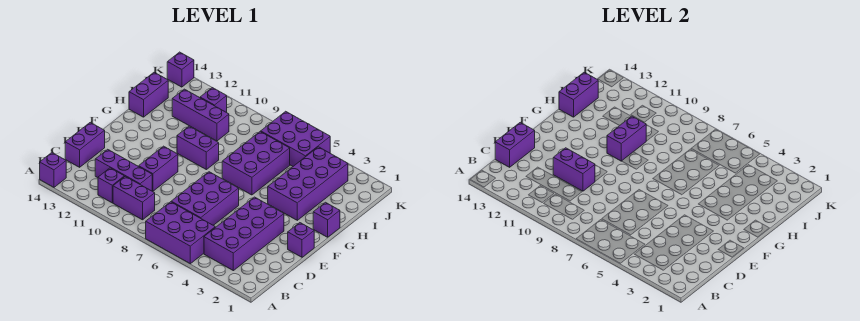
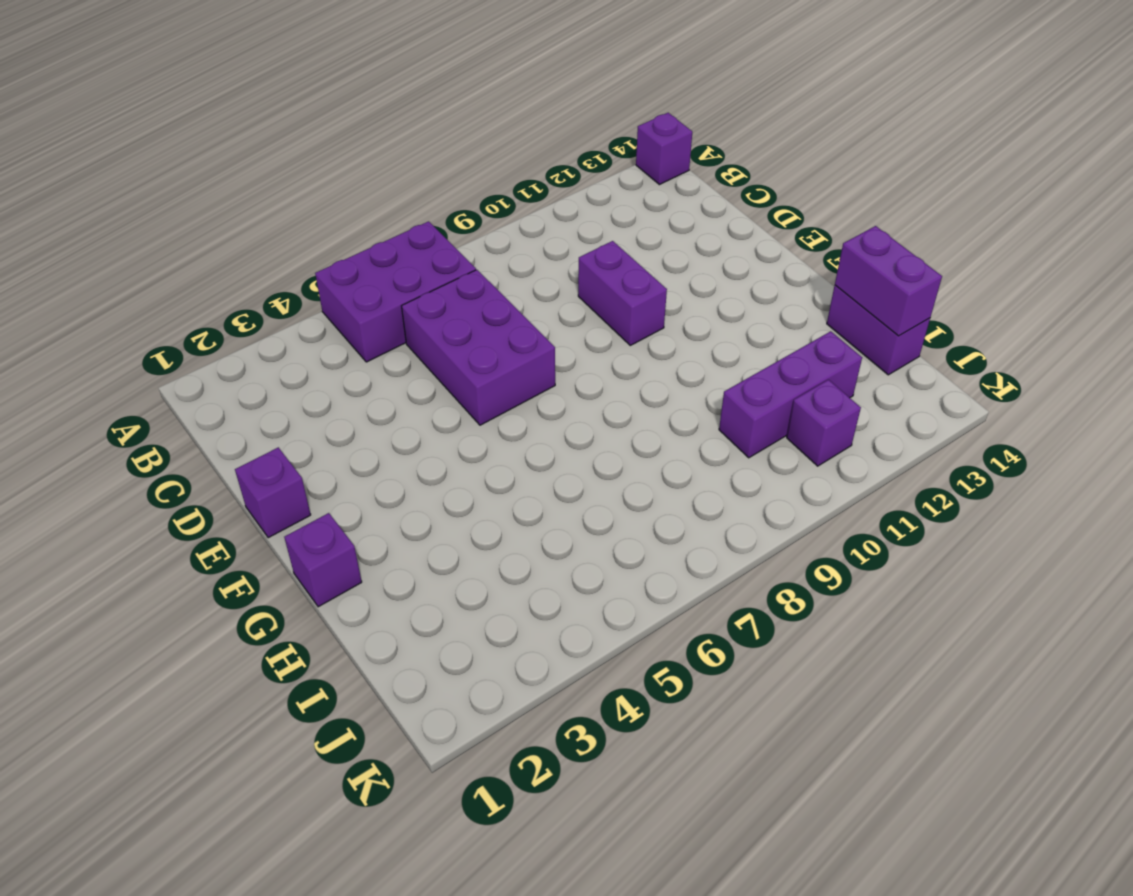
none -> purple brick B3:E4 level 1
none -> purple brick B9:B10 level 1
none -> purple brick B11 level 1

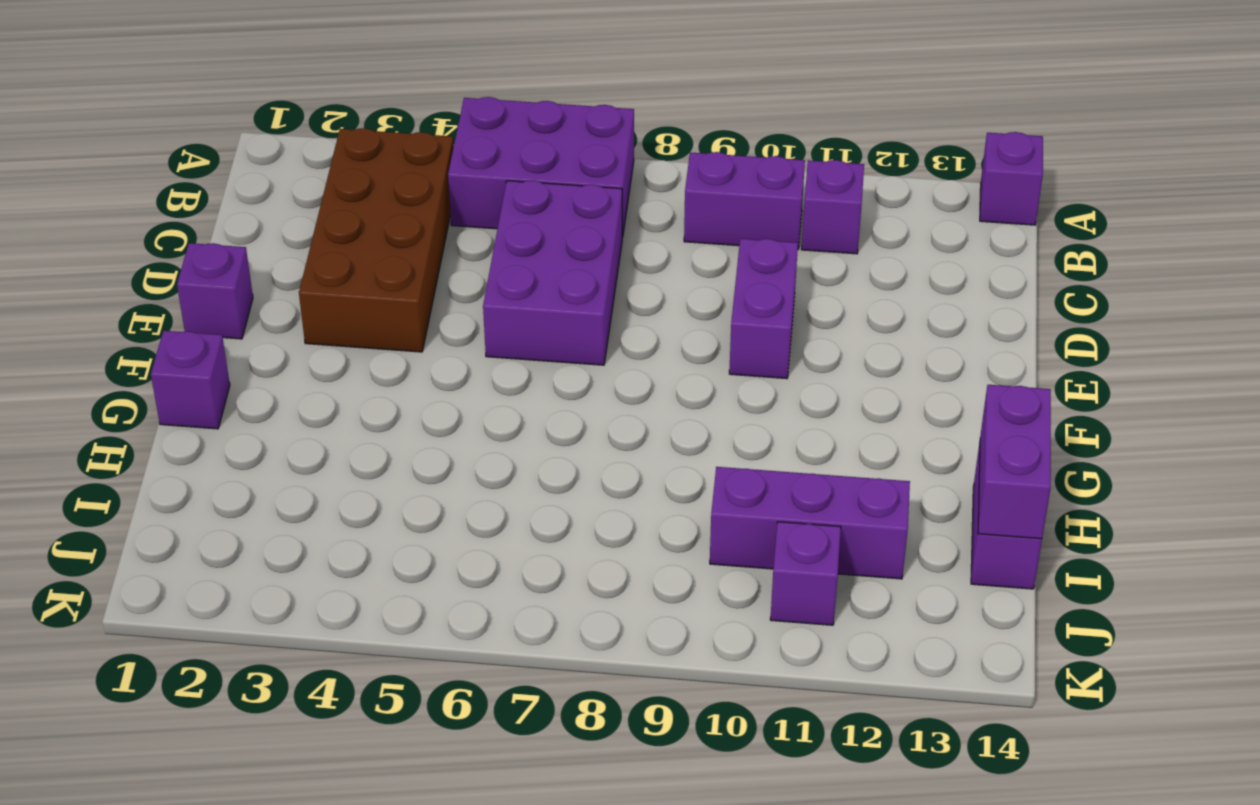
brown brick B3:E4 level 1 -> purple brick B3:E4 level 1
none -> purple brick C10:C12 level 1
none -> purple brick C14:D14 level 1
none -> purple brick G3:J4 level 1

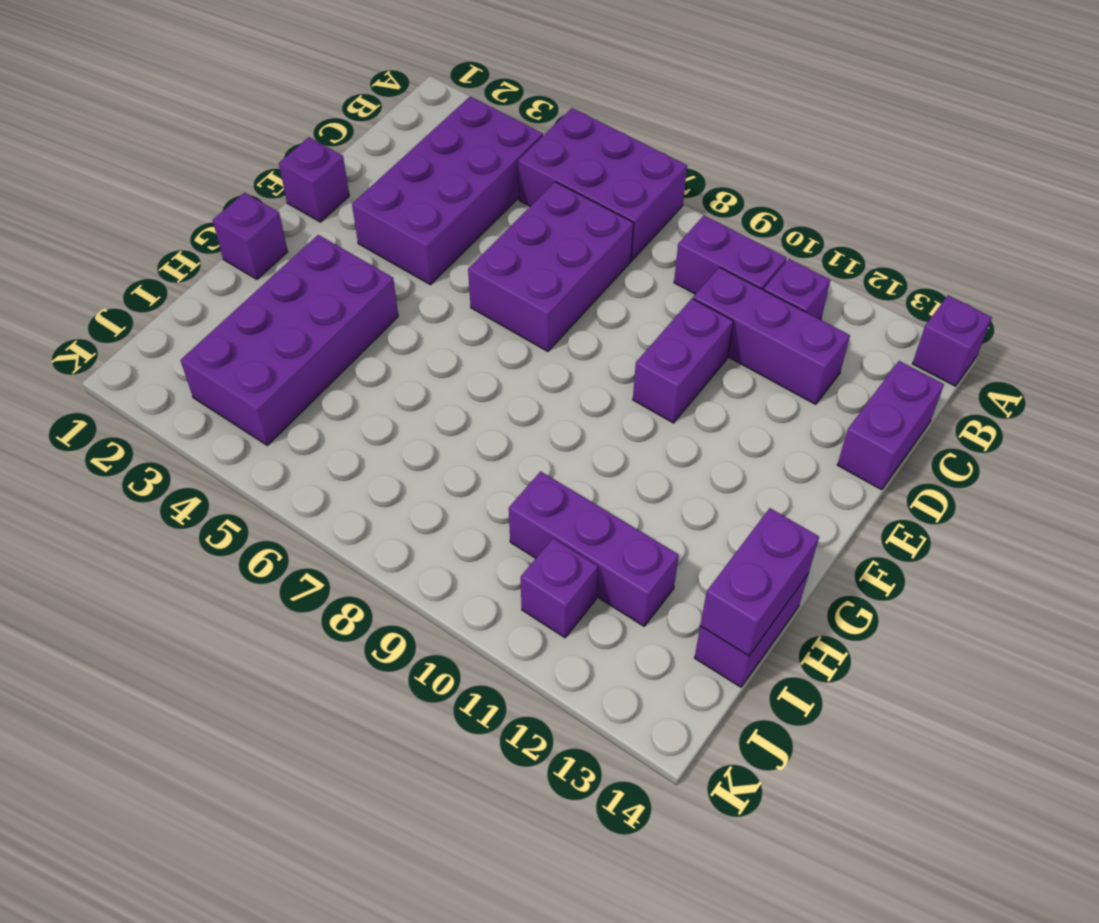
none -> purple brick G6:I7 level 1
none -> purple brick G9:G10 level 1
none -> purple brick J5:K7 level 1

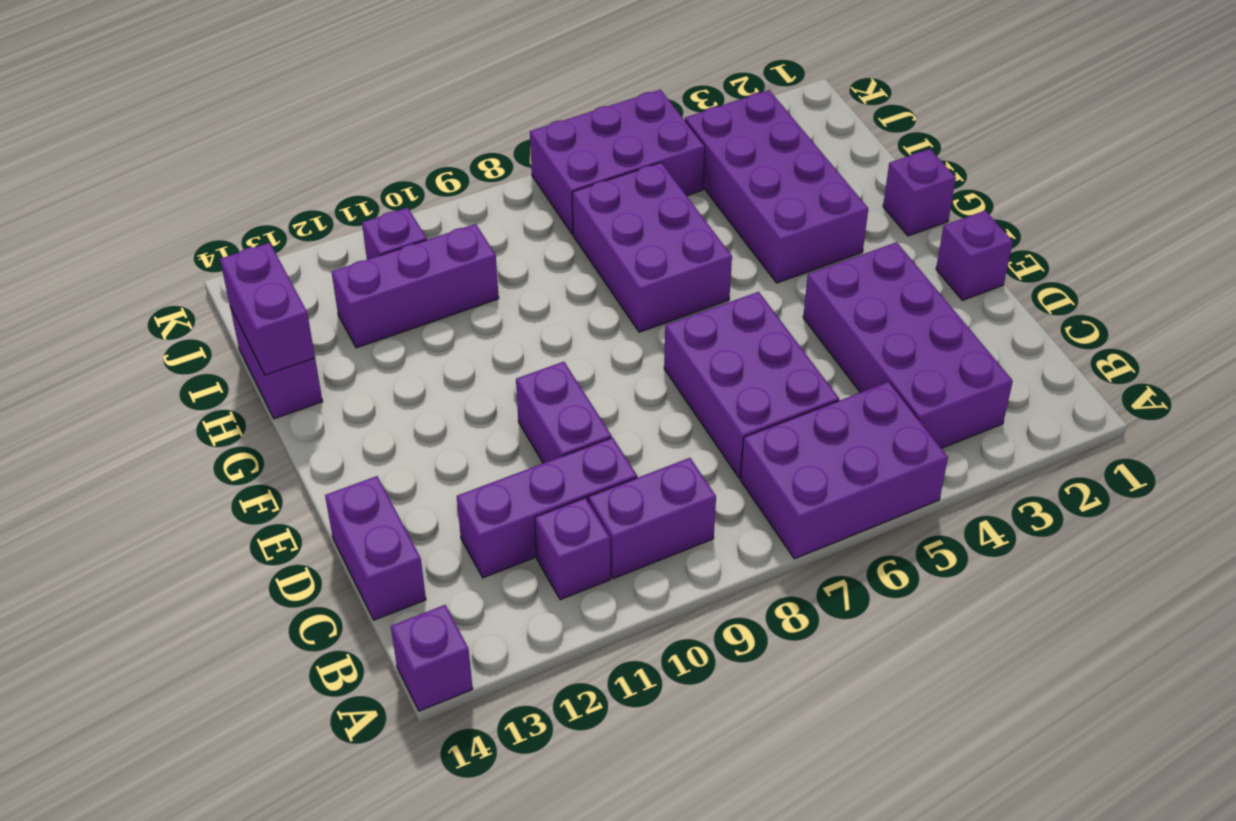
none -> purple brick G9:G10 level 1
none -> purple brick K14 level 1
none -> purple brick C14:D14 level 2

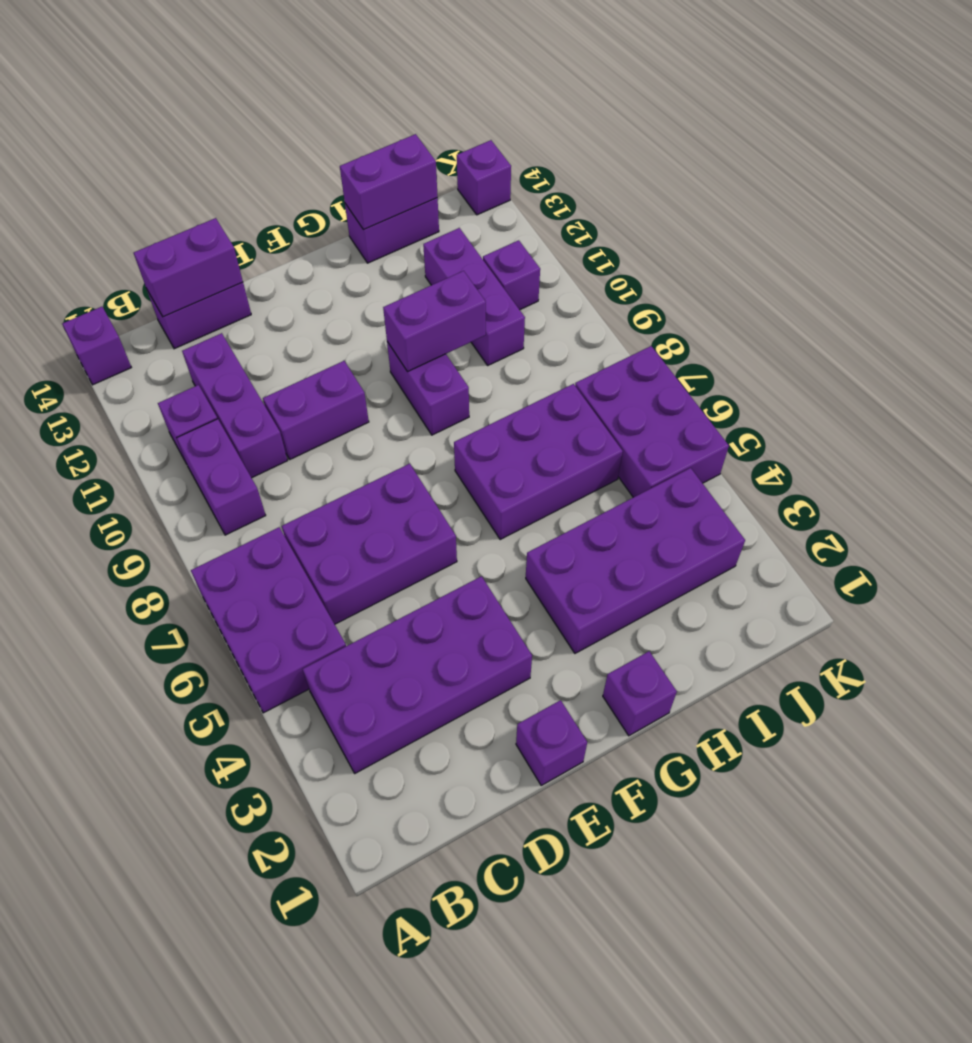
none -> purple brick D10:D11 level 2

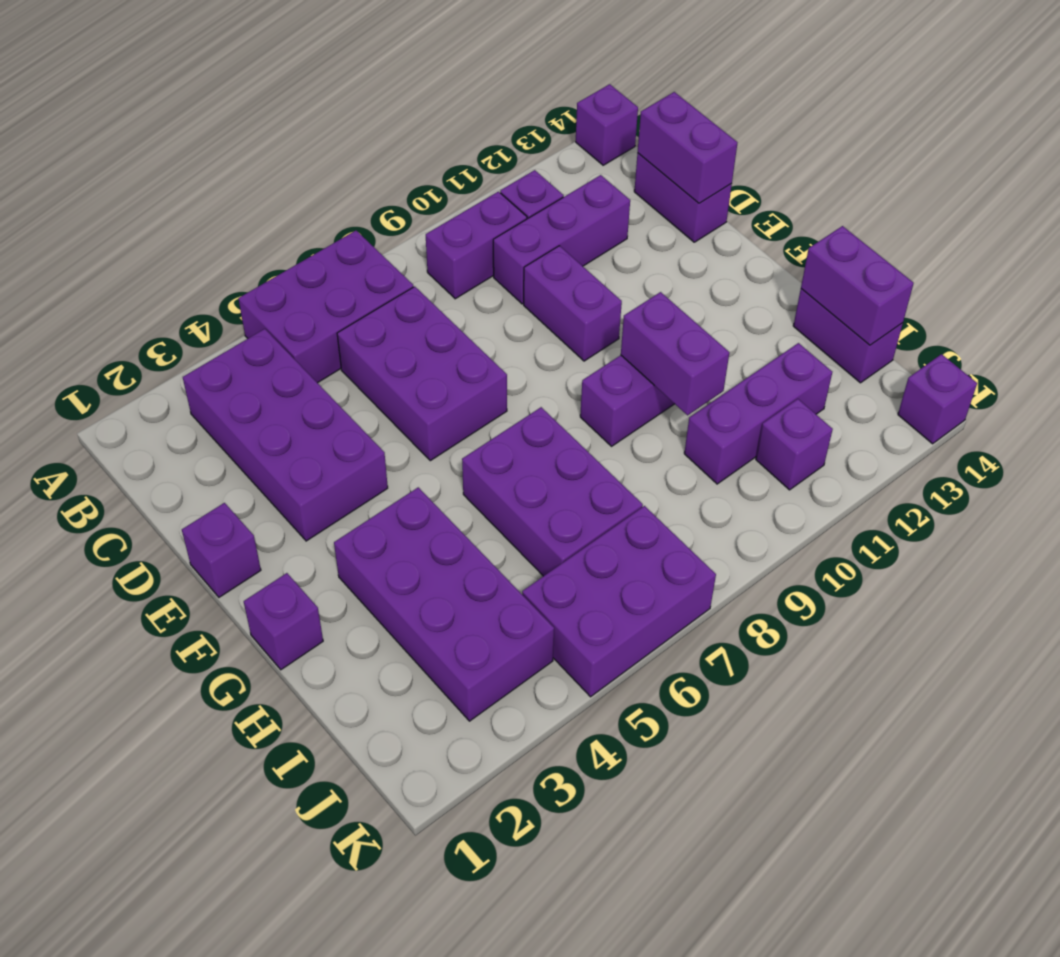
none -> purple brick D10:D11 level 2

